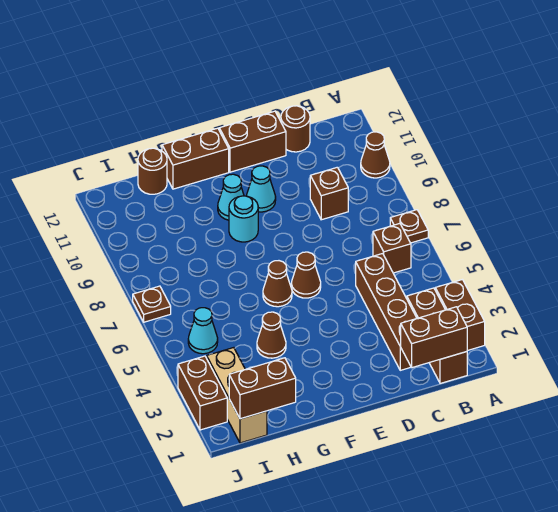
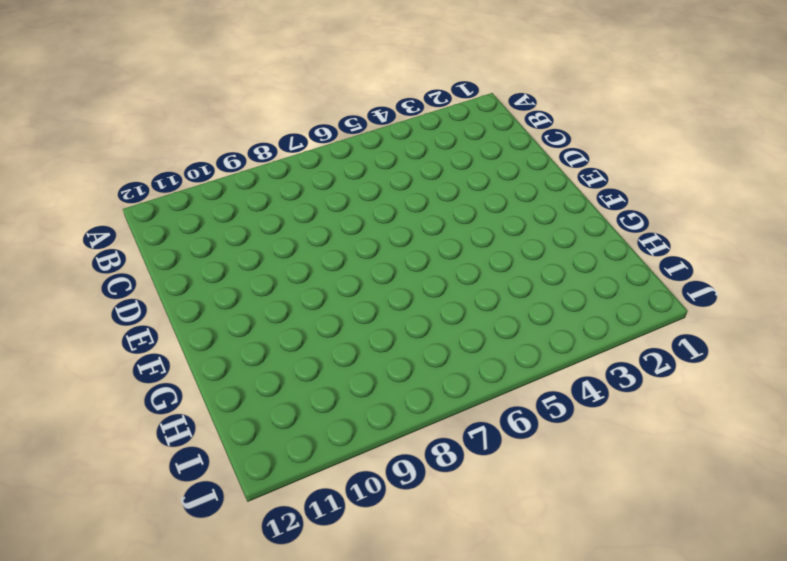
none -> brown brick A2:A3 level 1
none -> brown plate A7 level 1
none -> brown cone A10 level 1

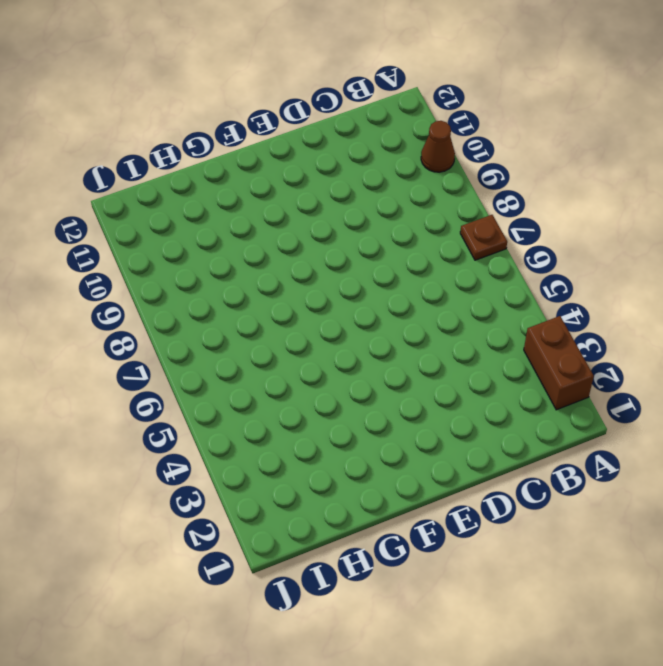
none -> brown brick B1:B3 level 1
none -> brown brick B6 level 1
none -> brown brick C2:C5 level 1

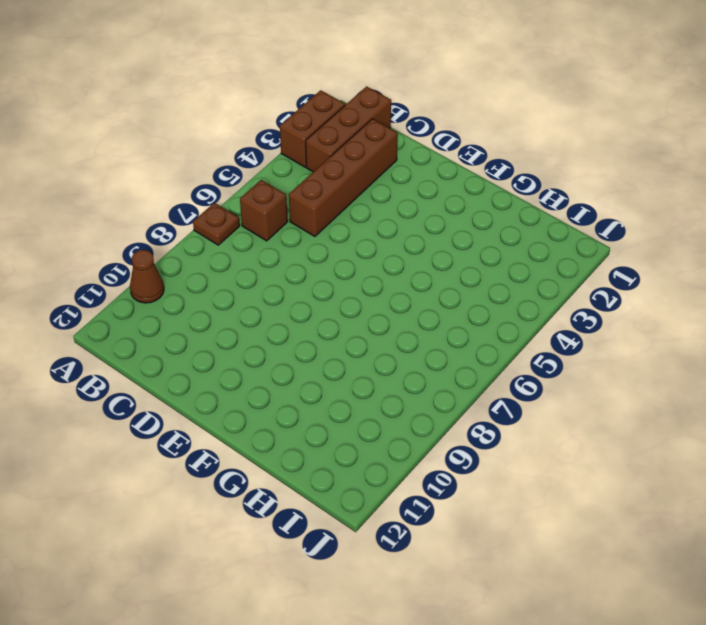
none -> brown brick C9 level 1
none -> brown round brick C12 level 1
none -> brown brick D12:E12 level 1

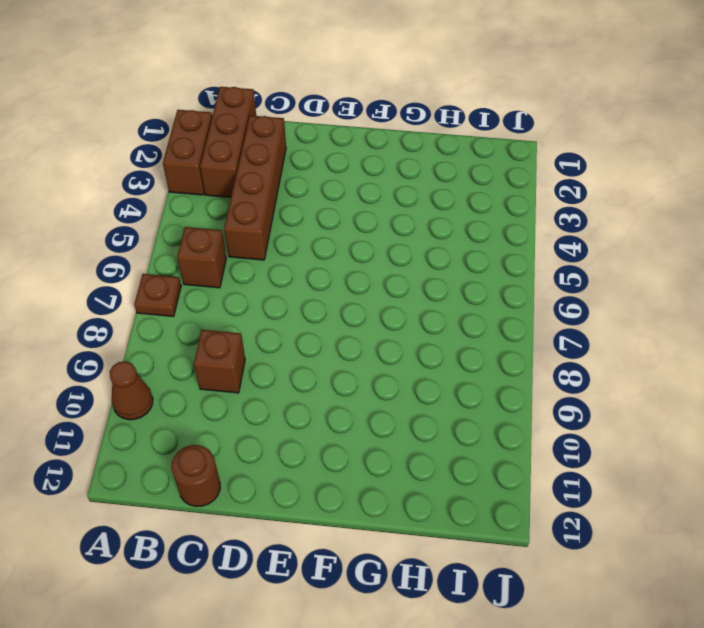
none -> brown brick D12:E12 level 1
none -> brown cone E6 level 1
none -> cyan cone E10 level 1

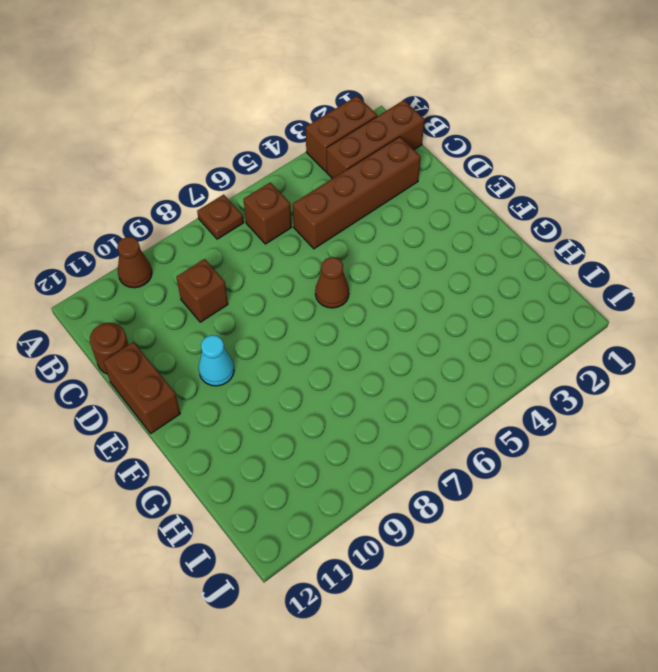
none -> brown cone F6 level 1
none -> cyan round brick F9 level 1
none -> cyan cone F10 level 1

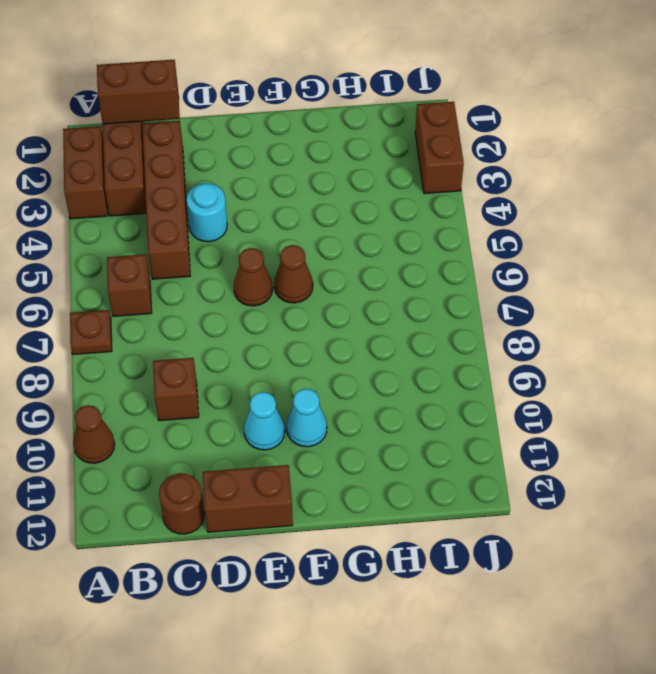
cyan round brick D4 level 1 -> cyan round brick F9 level 1
none -> brown brick F12:G12 level 1
none -> brown cone G4 level 1
none -> brown round brick H12 level 1

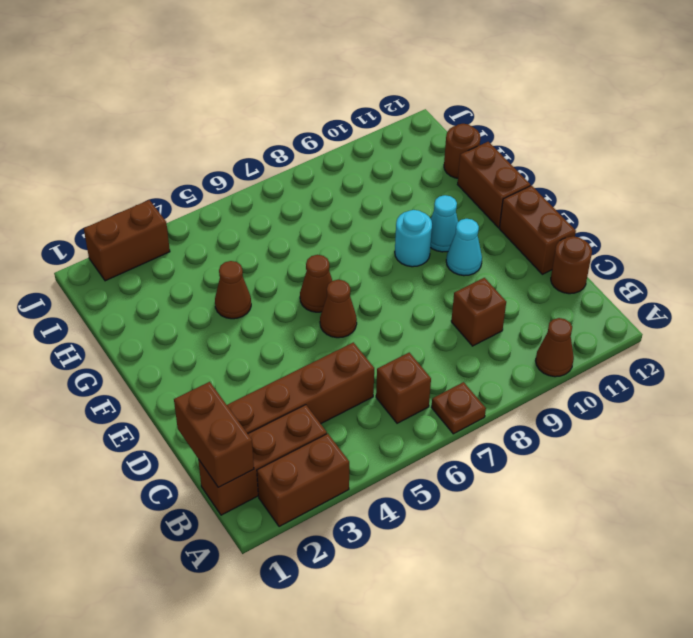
none -> tan brick I1:I3 level 1
none -> cyan cone I5 level 1
none -> brown plate J7 level 1

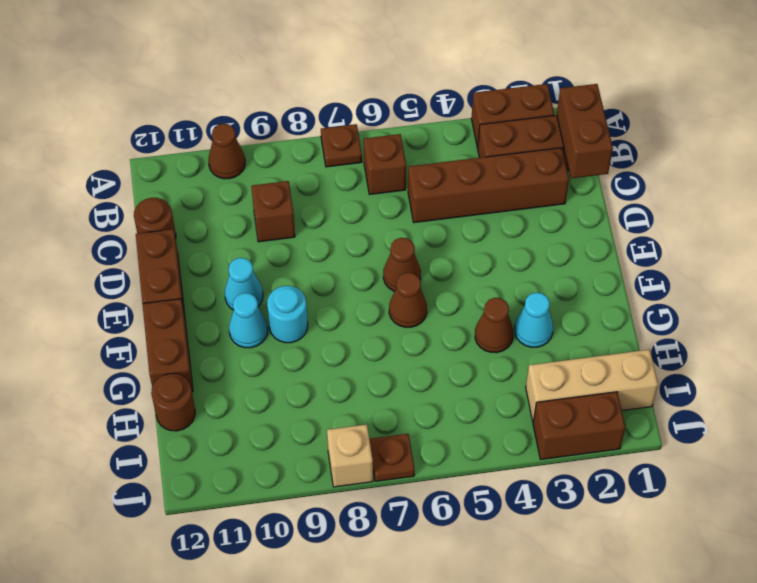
cyan cone G3 level 1 -> cyan cone I5 level 1
tan brick J8 level 1 -> none
none -> brown brick H1:I1 level 2

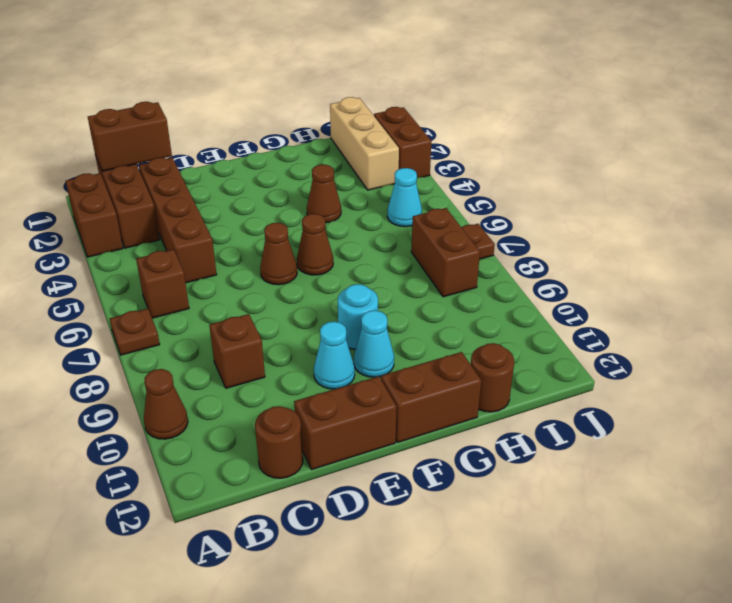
brown brick I7:I8 level 1 -> brown brick H1:I1 level 2

